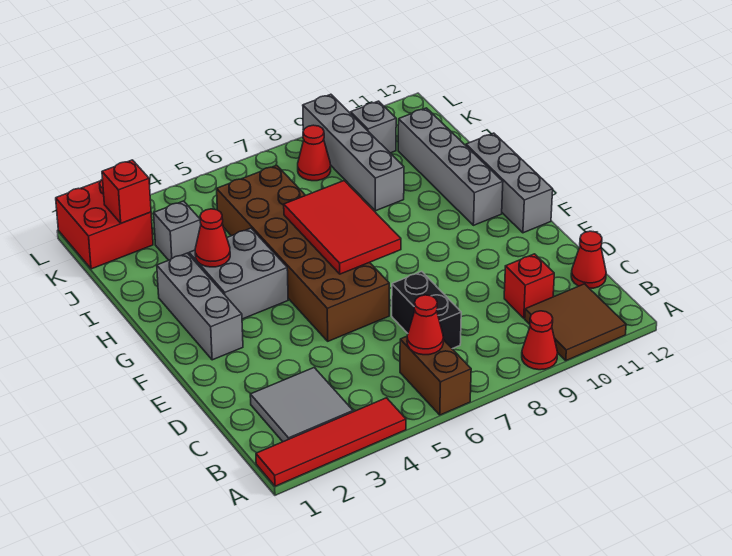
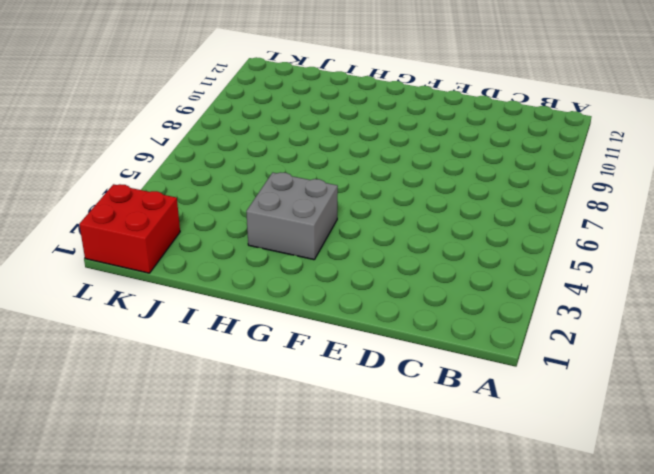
none -> red tile A1:A4 level 1
none -> brown brick A6:B6 level 1
none -> red cone A9 level 1

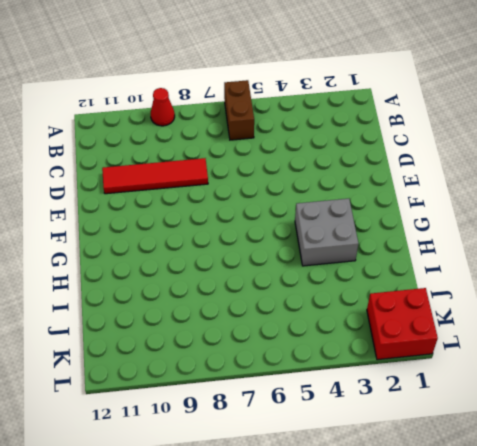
red tile D8:D11 level 1 -> red tile A1:A4 level 1
none -> brown tile A10:B11 level 1
none -> grey tile B2:C3 level 1
none -> black brick C7:D7 level 1

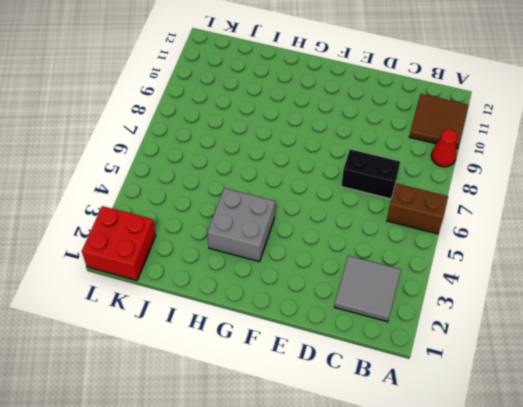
none -> red tile A1:A4 level 1
none -> red brick C10 level 1
none -> red cone C12 level 1

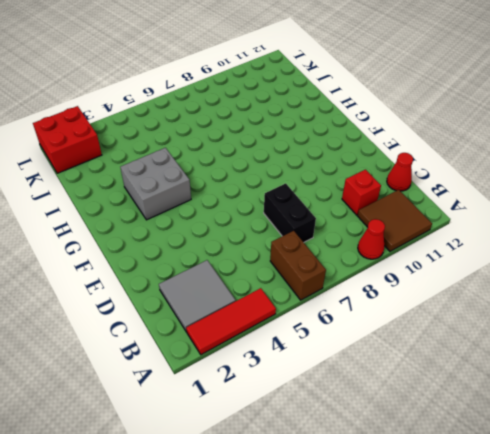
red tile A2:A4 level 1 -> red tile A1:A4 level 1
none -> brown brick E5:J6 level 1
none -> grey brick F2:H2 level 1
none -> grey brick F12:H12 level 1

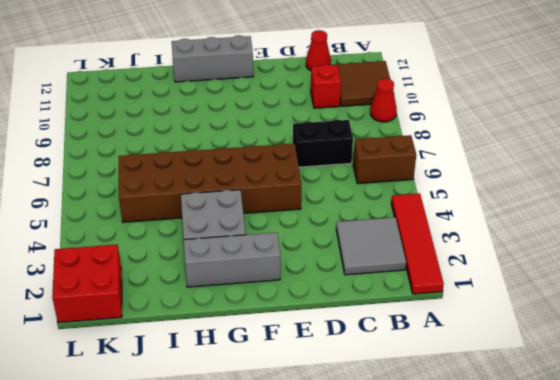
none -> grey brick G11:J11 level 1
none -> grey brick I9:L9 level 1
none -> grey brick J3 level 1

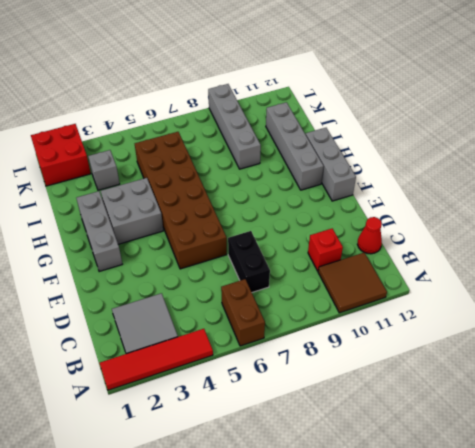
none -> red cone A9 level 1
none -> red cone K8 level 1
none -> grey brick K10 level 1

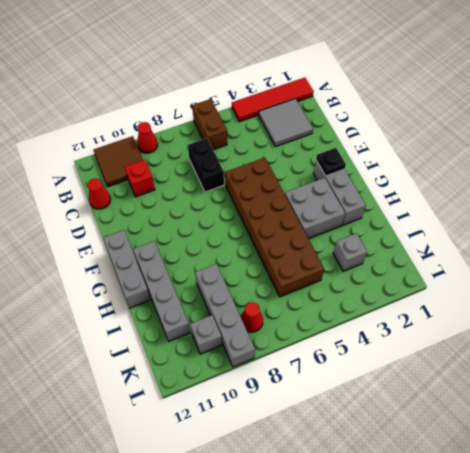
black plate F2 level 2 -> none
none -> red brick K1:L2 level 1
none -> red cone B6 level 2
none -> red tile F6:H7 level 2

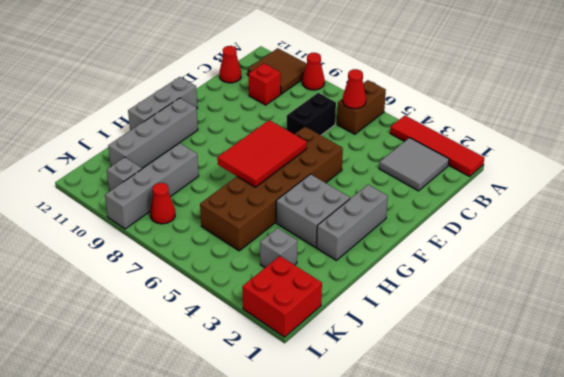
none -> red cone H3 level 2
none -> red brick K2 level 2

